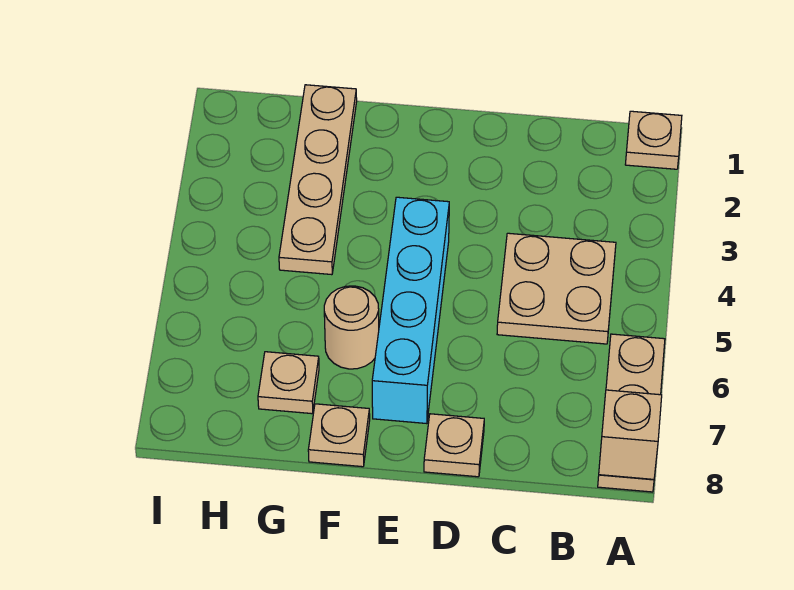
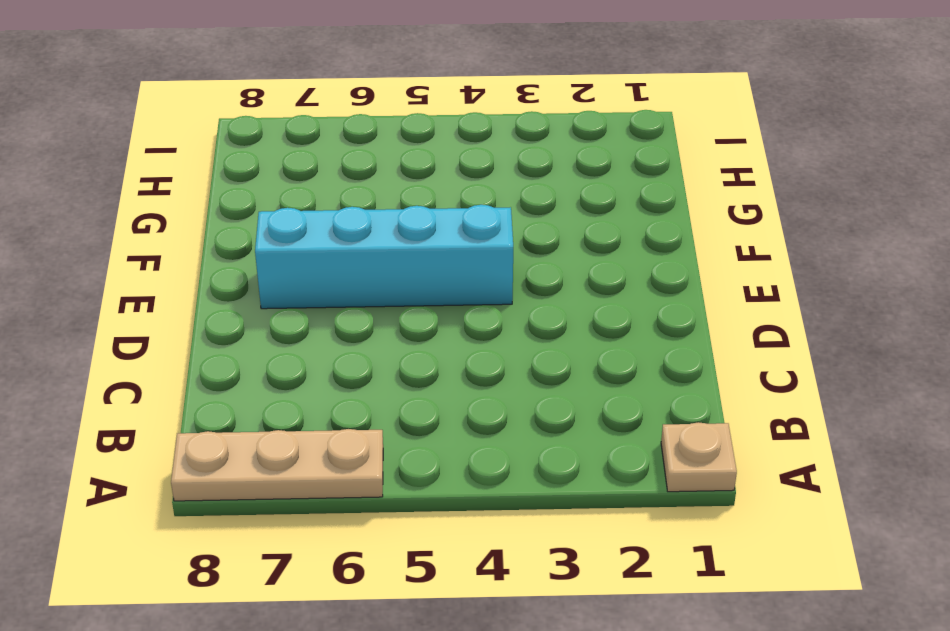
none -> tan plate B4:C5 level 1
none -> tan plate D8 level 1

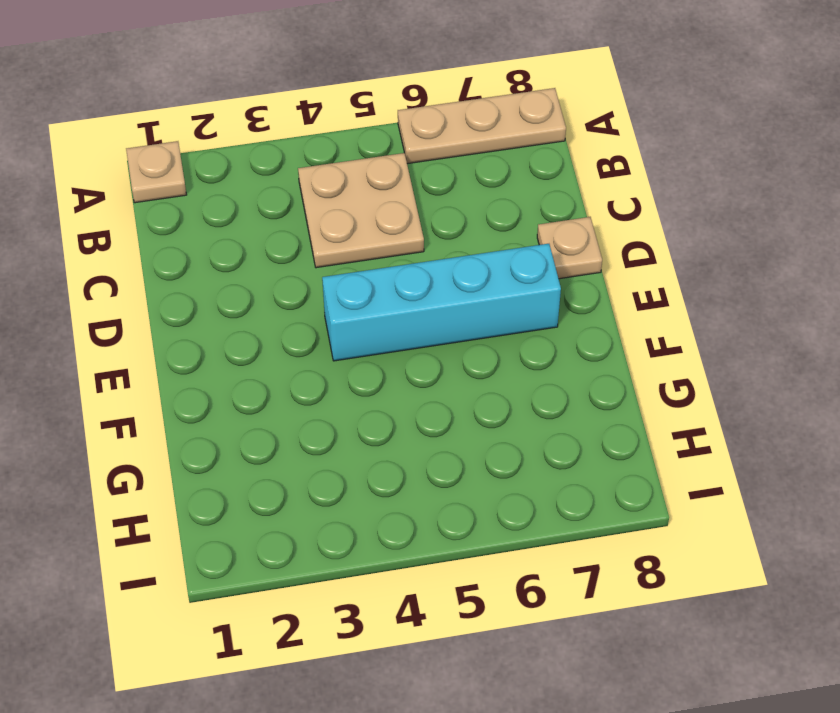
none -> tan round brick F6 level 1
none -> tan plate F8 level 1

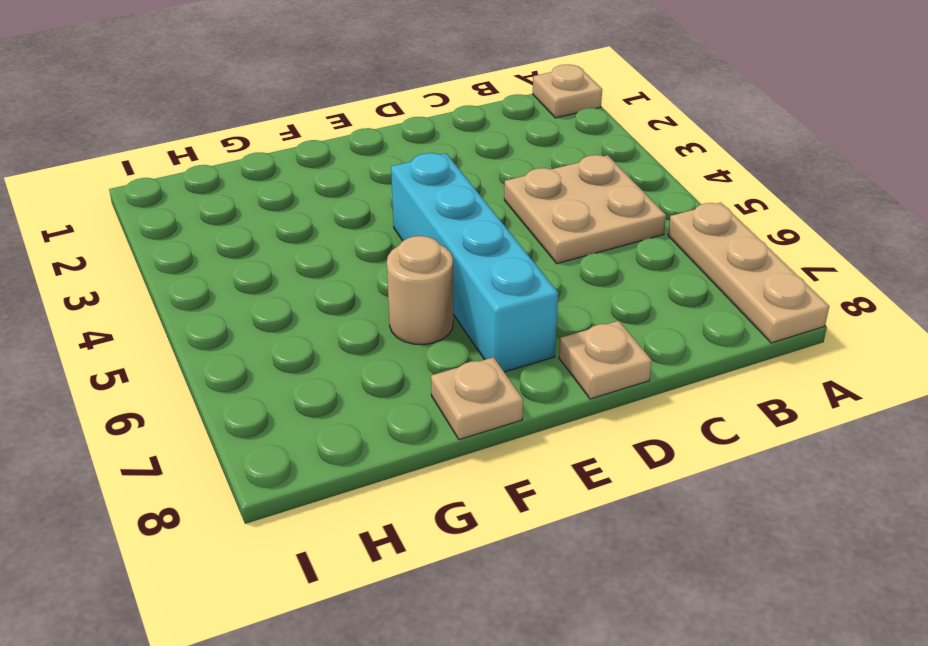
none -> tan plate G1:G4 level 1
none -> tan plate G7 level 1

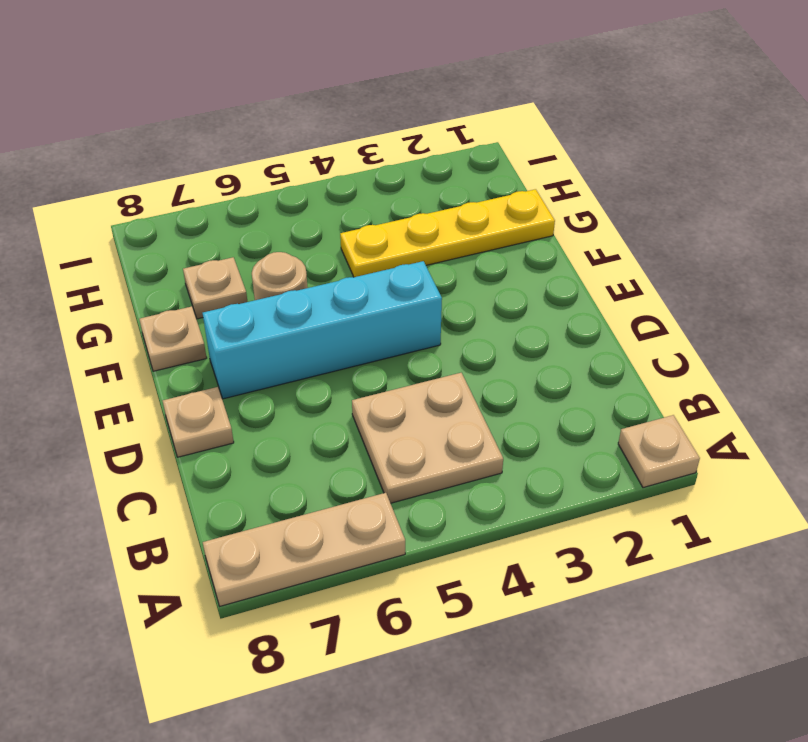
yellow plate G1:G4 level 1 -> tan plate G1:G4 level 1
none -> tan brick A8 level 2

